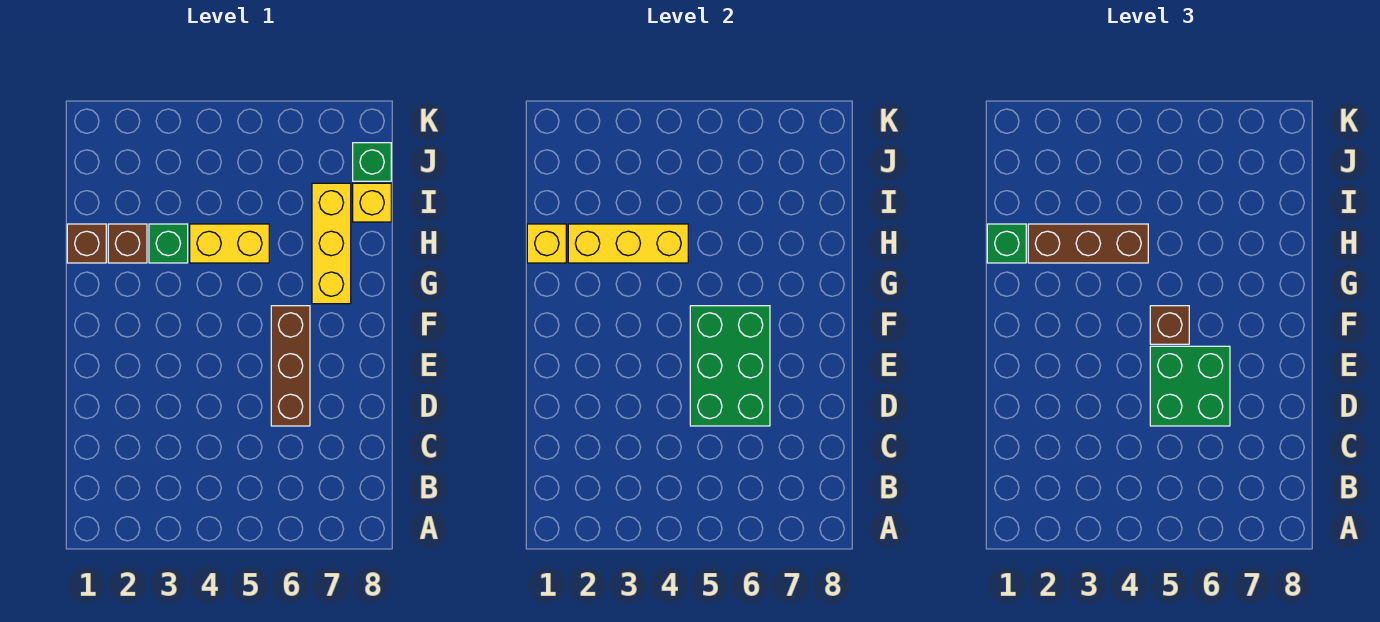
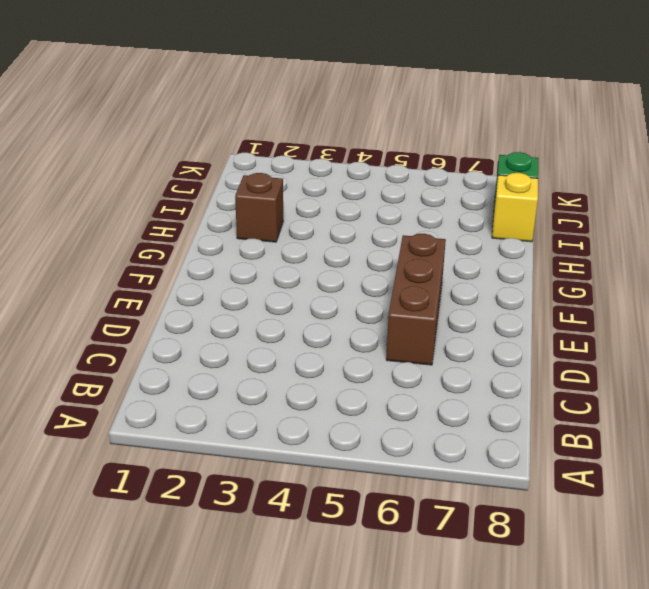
none -> yellow brick G7:I7 level 1
none -> brown brick H1 level 1
none -> green brick H3 level 1

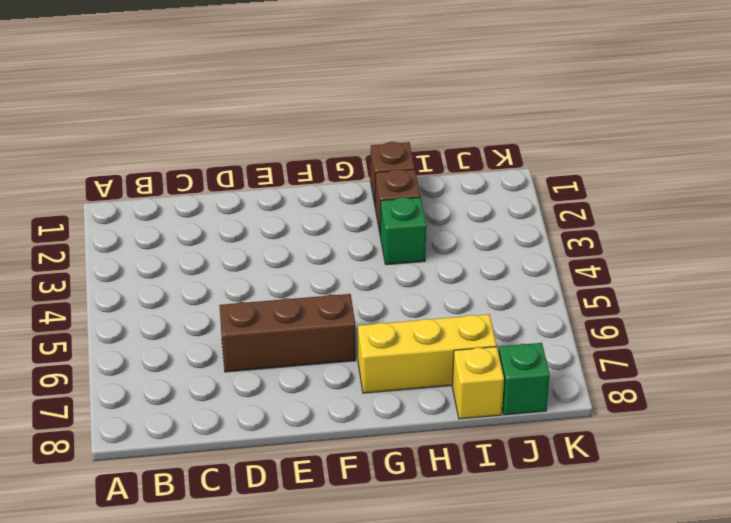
none -> yellow brick H4:H5 level 1
none -> green brick D5:F6 level 2
none -> yellow brick H1 level 2

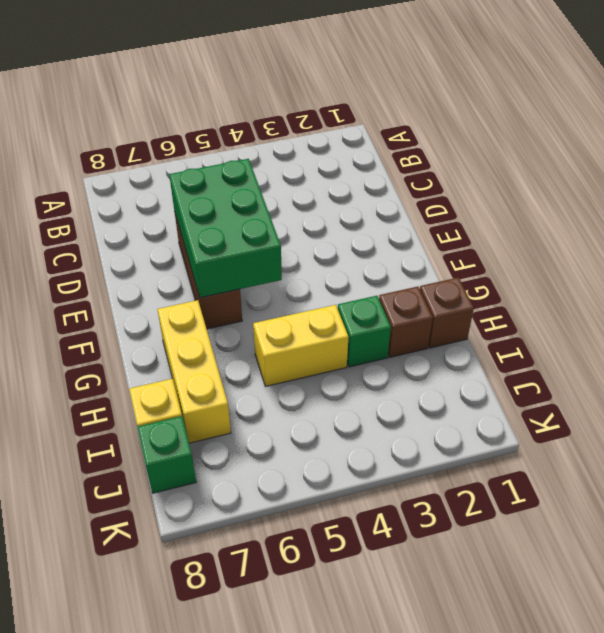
none -> yellow brick H1 level 2
none -> yellow brick H2:H4 level 2
none -> green brick D5:E6 level 3

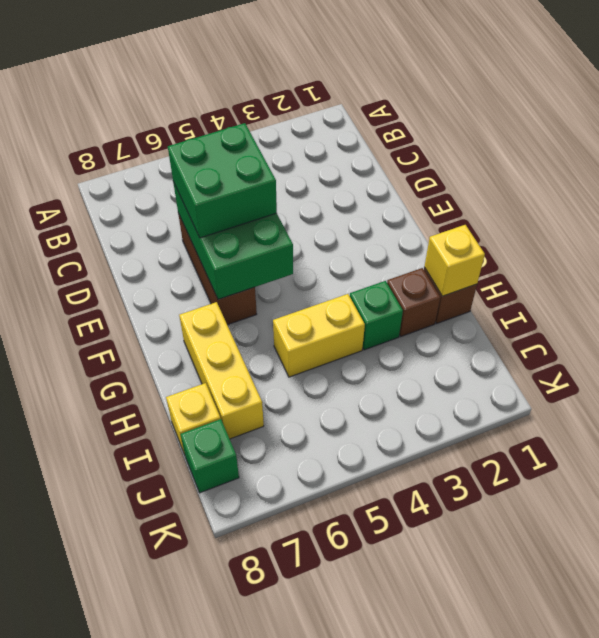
none -> yellow brick H2:H4 level 2
none -> brown brick F5 level 3
none -> green brick H1 level 3

